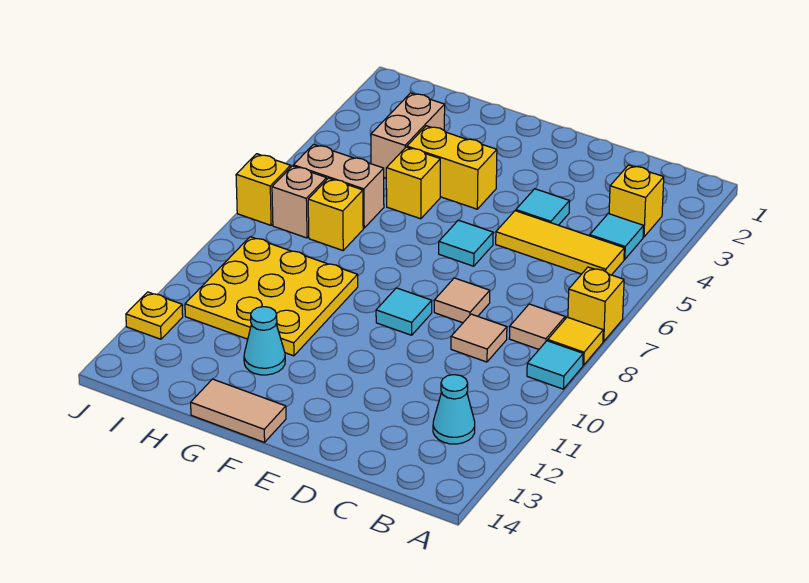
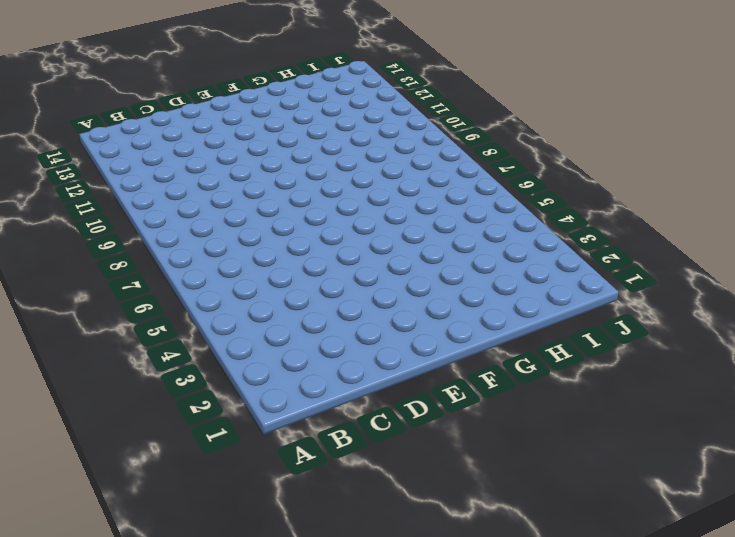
none -> yellow brick A7 level 1
none -> yellow tile A8 level 1
none -> cyan tile A9 level 1

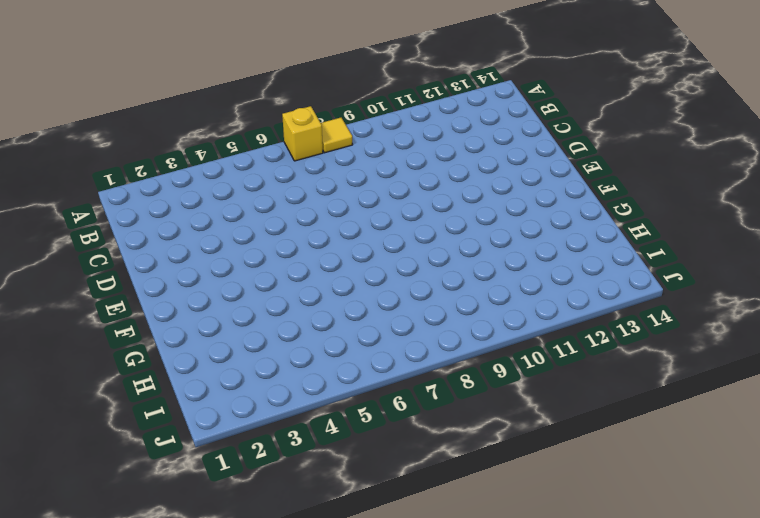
none -> cyan tile A9 level 1
none -> yellow brick B3 level 1
none -> cyan tile B4 level 1

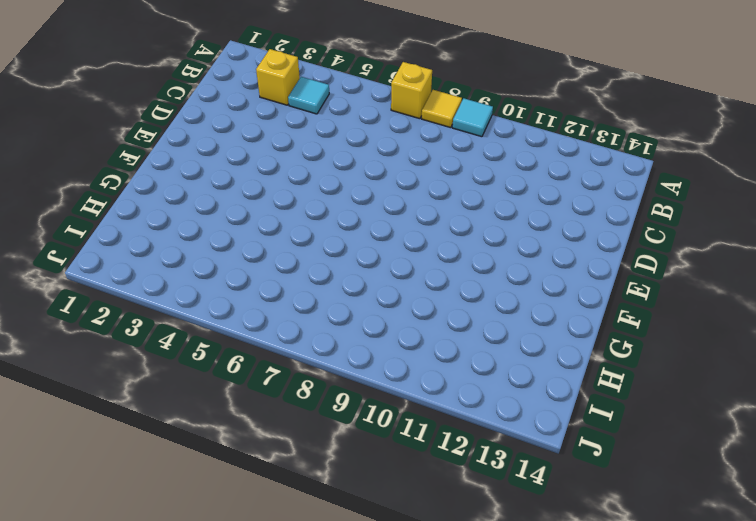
none -> yellow tile B5:D5 level 1
none -> tan tile B8 level 1
none -> cyan cone B12 level 1

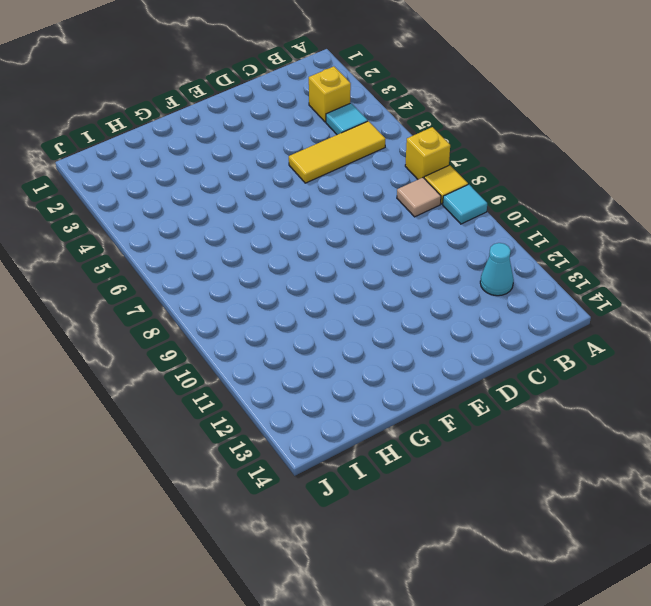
none -> tan tile C9 level 1
none -> cyan tile D4 level 1
none -> tan tile D8 level 1

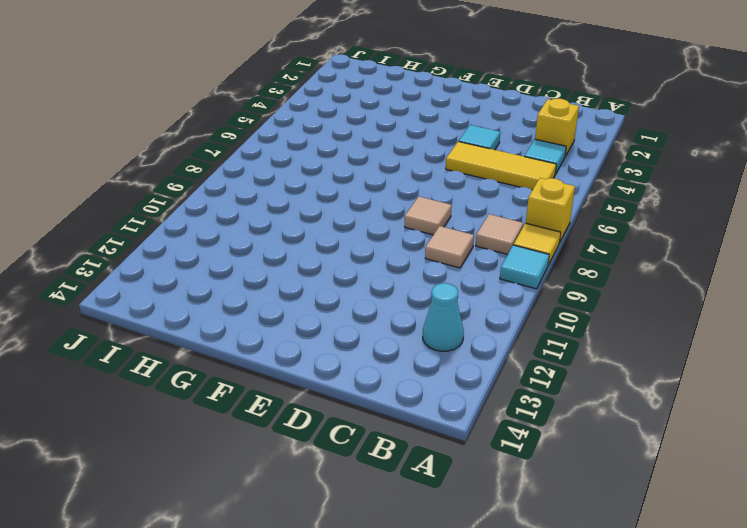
none -> cyan tile E6 level 1
none -> cyan tile E9 level 1
none -> yellow brick F4:G4 level 1

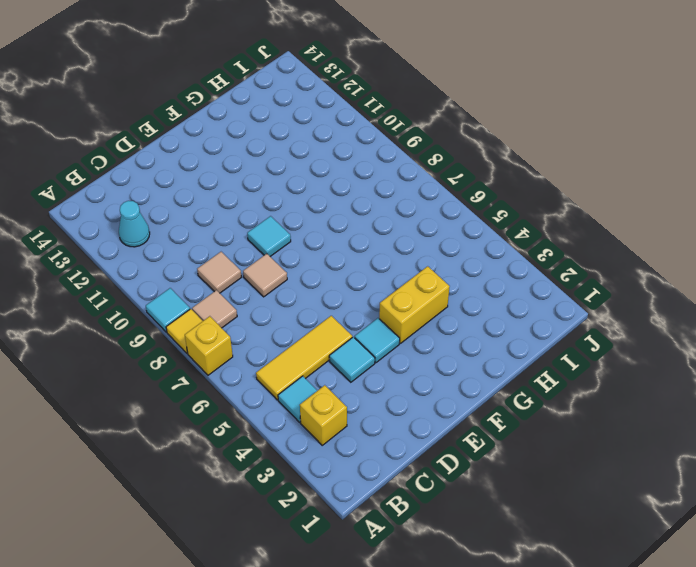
cyan tile E4 level 1 -> cyan tile E6 level 1
none -> tan tile F14:G14 level 1
none -> yellow brick G5 level 1
none -> yellow plate G9:I11 level 1

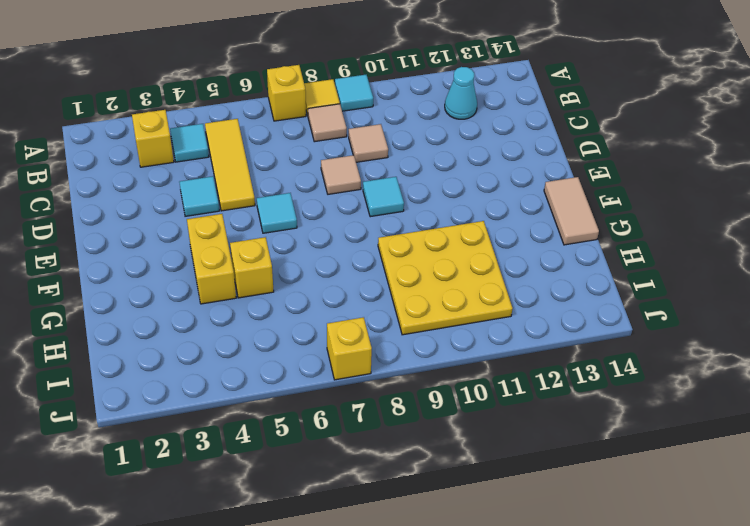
none -> cyan cone G12 level 1
none -> tan brick H3:H4 level 1
none -> tan brick H6:I6 level 1

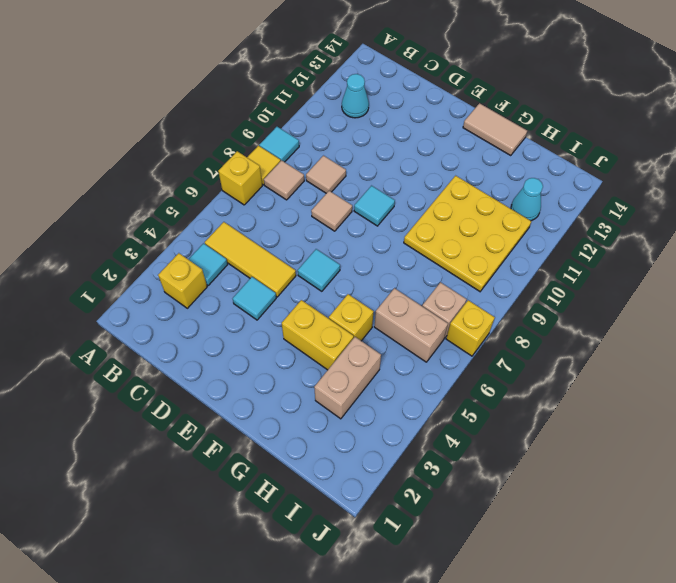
cyan cone I12 level 1 -> cyan cone G12 level 1
none -> yellow brick H7 level 1
none -> yellow plate J12 level 1

